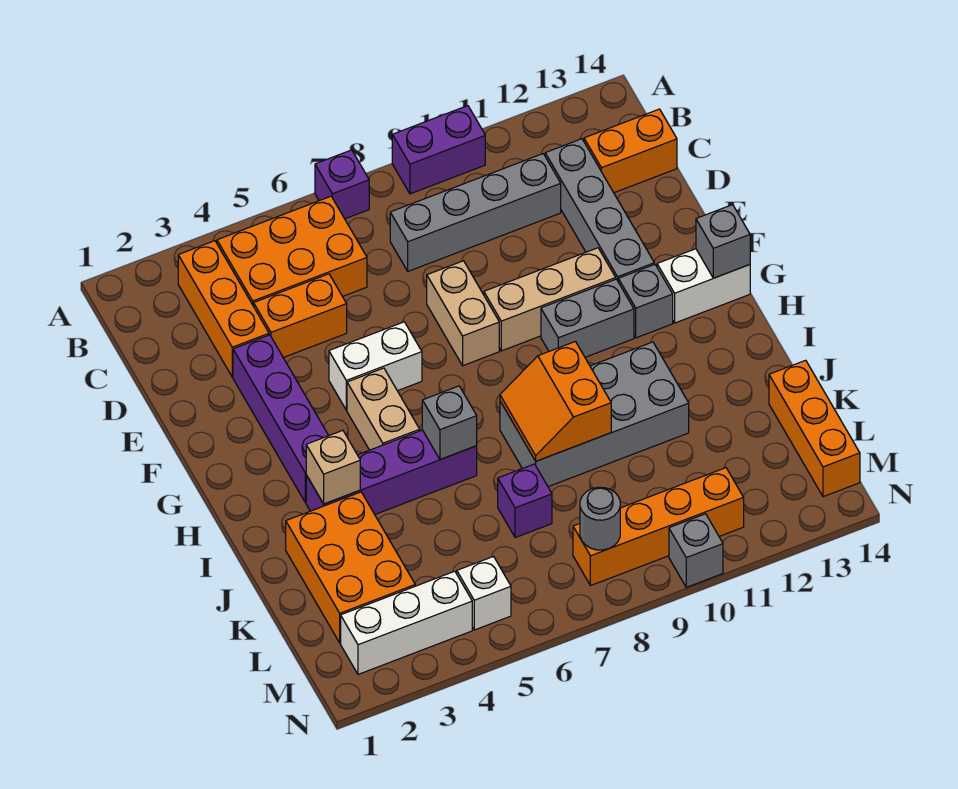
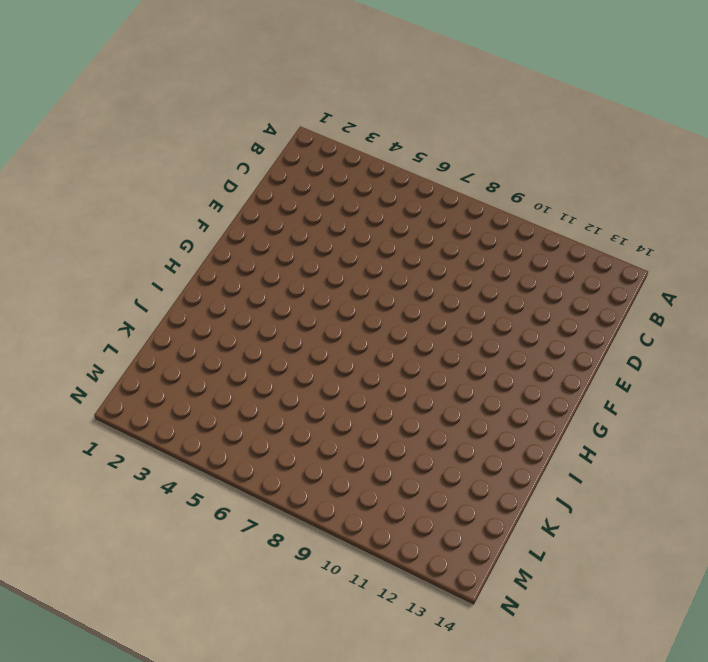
none -> purple brick A7 level 1
none -> purple brick A9:A10 level 1
none -> orange brick B3:D3 level 1
none -> orange brick B4:C6 level 1

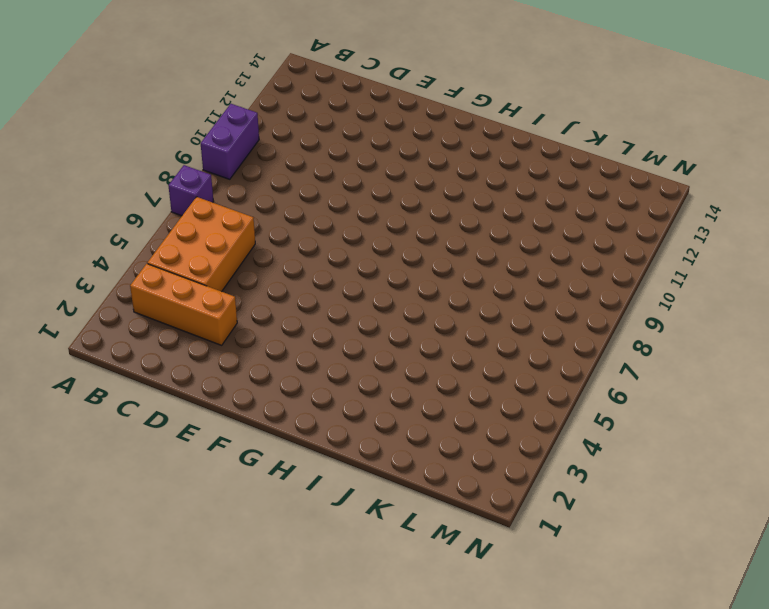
none -> grey brick C8:C11 level 1
none -> grey brick C12:F12 level 1
none -> orange brick C13:C14 level 1
none -> orange brick D4:D5 level 1

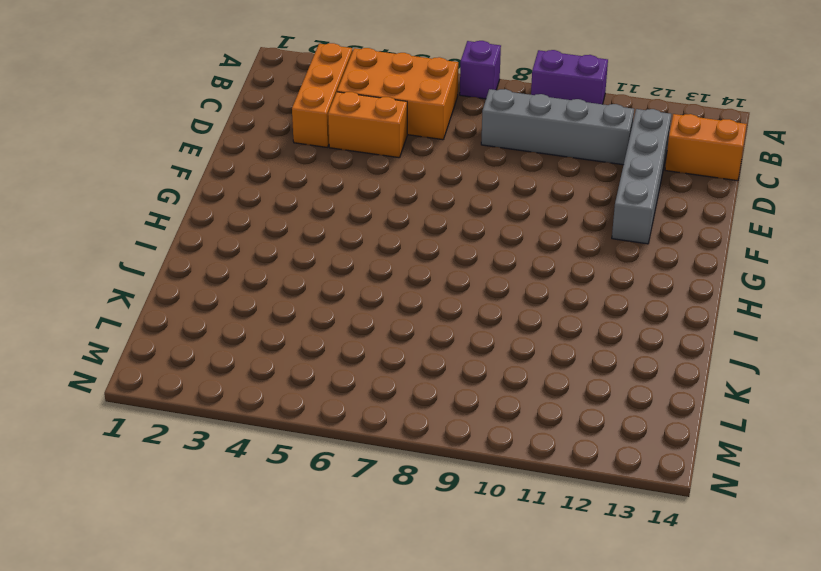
none -> purple brick E3:H3 level 1
none -> tan brick E8:F8 level 1
none -> white brick F5:F6 level 1
none -> tan brick F9:F11 level 1

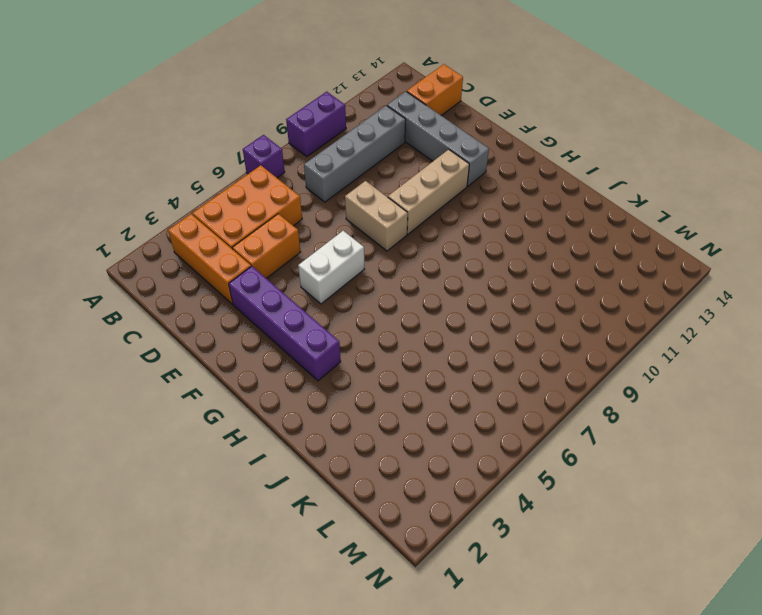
none -> tan brick G5:H5 level 1
none -> grey brick G10:G11 level 1
none -> grey brick G12 level 1
none -> white brick G13:G14 level 1

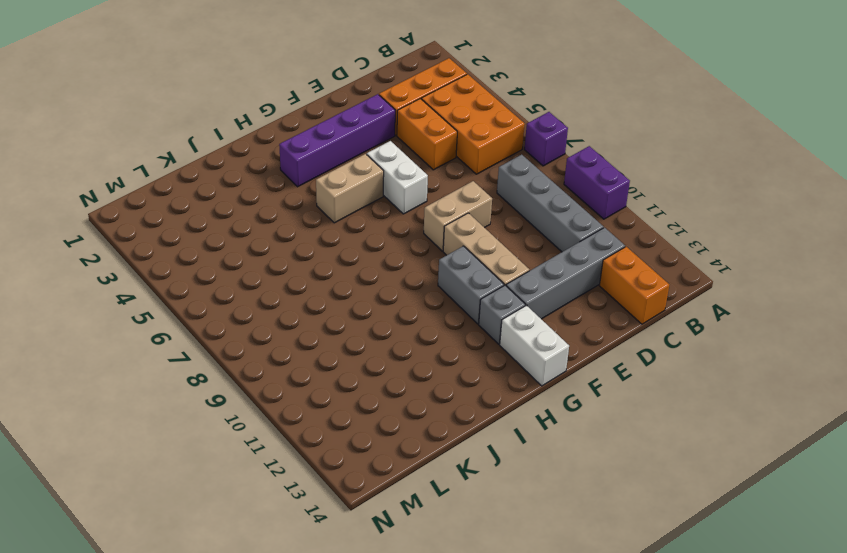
none -> purple brick I3:I6 level 1
none -> grey brick I8:J11 level 1
none -> orange brick J2:L3 level 1
none -> purple brick K7 level 1

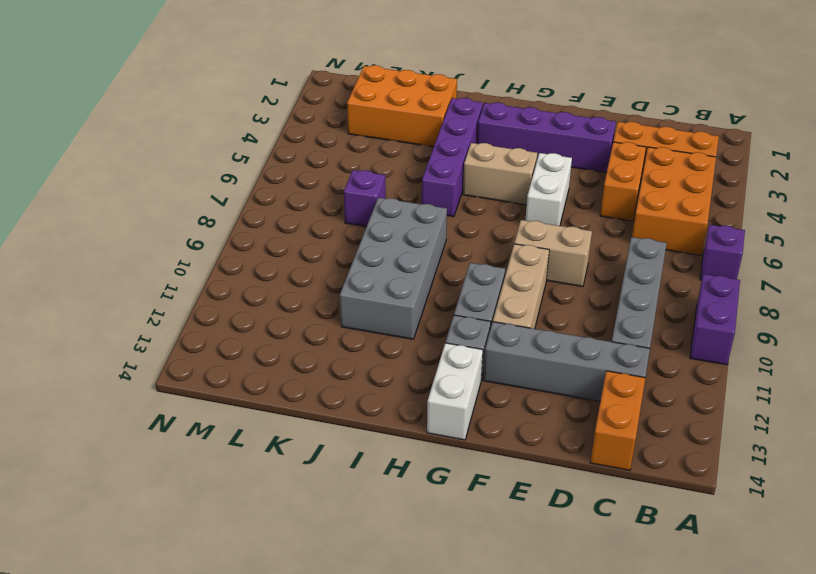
none -> orange brick K14:M14 level 1
none -> white brick M2:M4 level 1
none -> white brick M5 level 1
none -> orange brick M8:M11 level 1

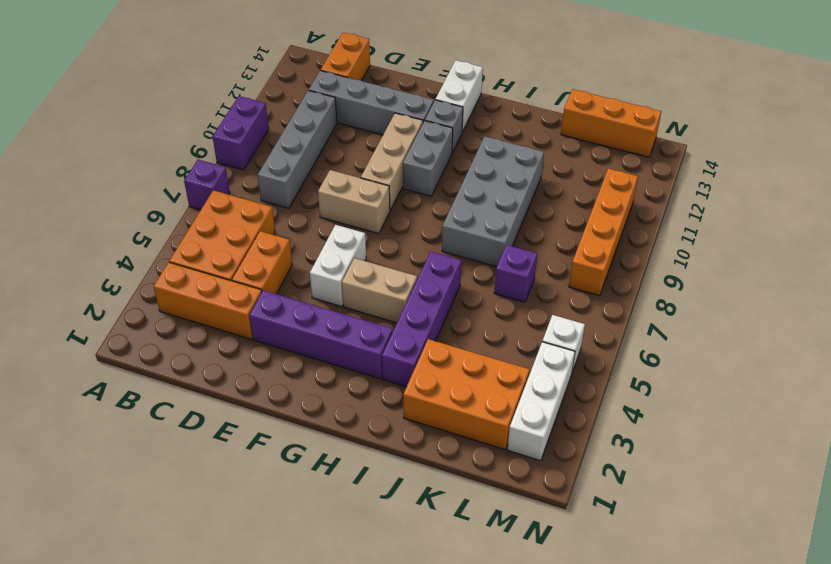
none -> grey brick N10 level 1
none -> grey brick G14 level 2
none -> tan brick I3 level 2
none -> grey brick I6 level 2

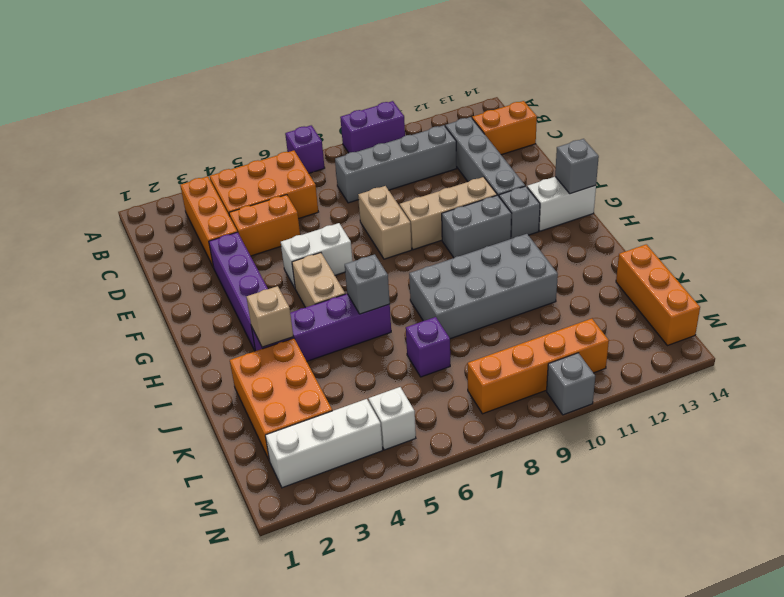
none -> orange slope I8:J9 level 2 top 9
none -> grey round brick M8 level 2

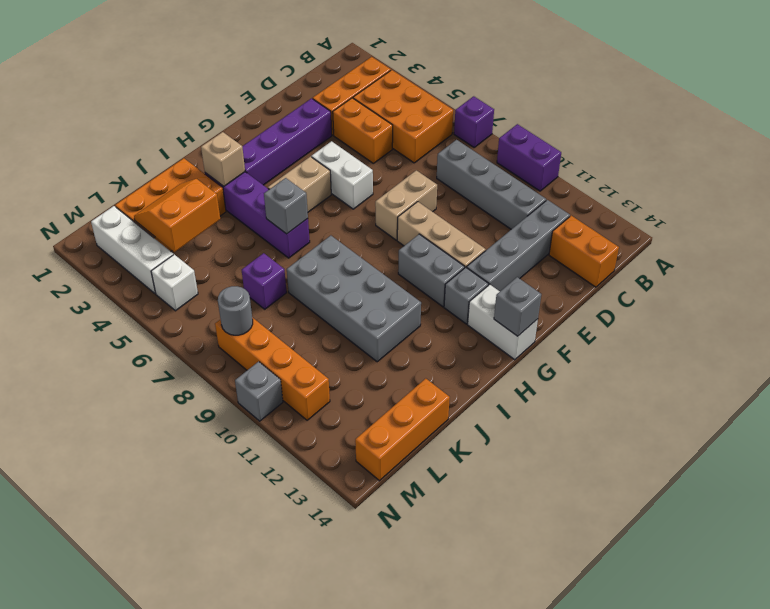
orange slope K3:L4 level 2 top 4 -> orange slope I8:J9 level 2 top 9

